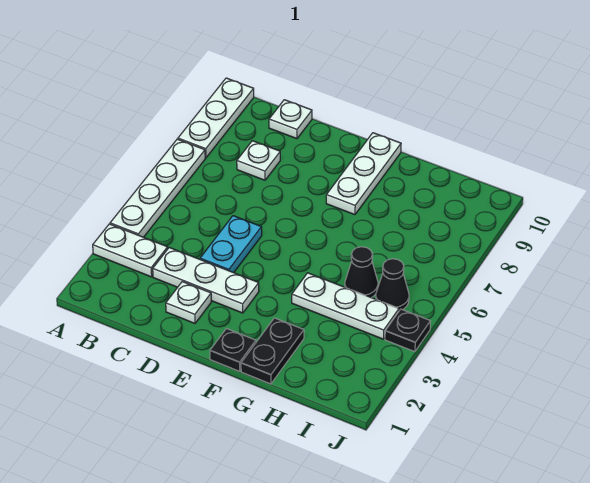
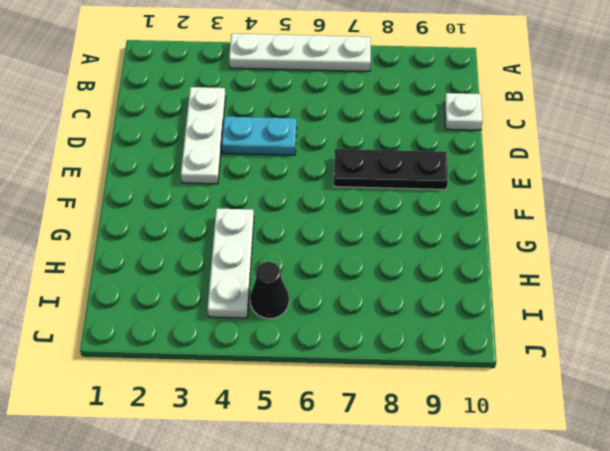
black plate E7:E9 level 1 -> none
none -> white plate A3:B3 level 1
none -> white plate A8:A10 level 1
none -> white plate C8 level 1

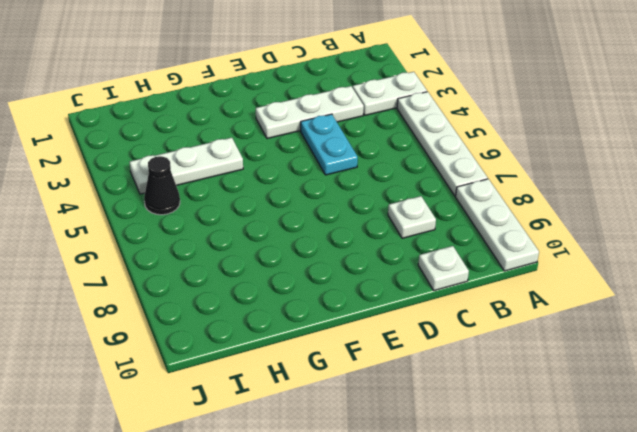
none -> white plate D2 level 1
none -> black plate F1 level 1
none -> white plate F8:F10 level 1

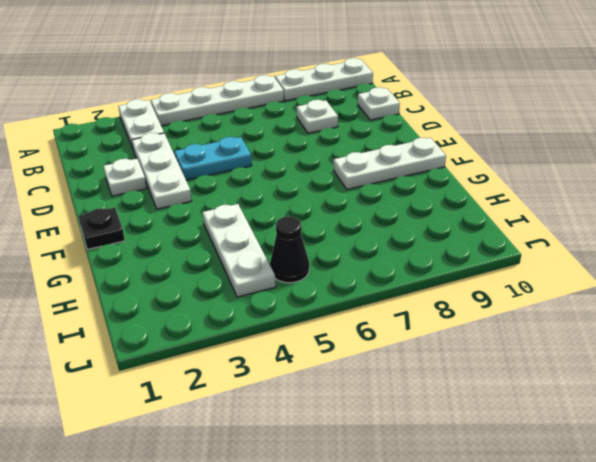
none -> black plate G1:G2 level 1
none -> black cone H5 level 1
none -> black plate J4 level 1

